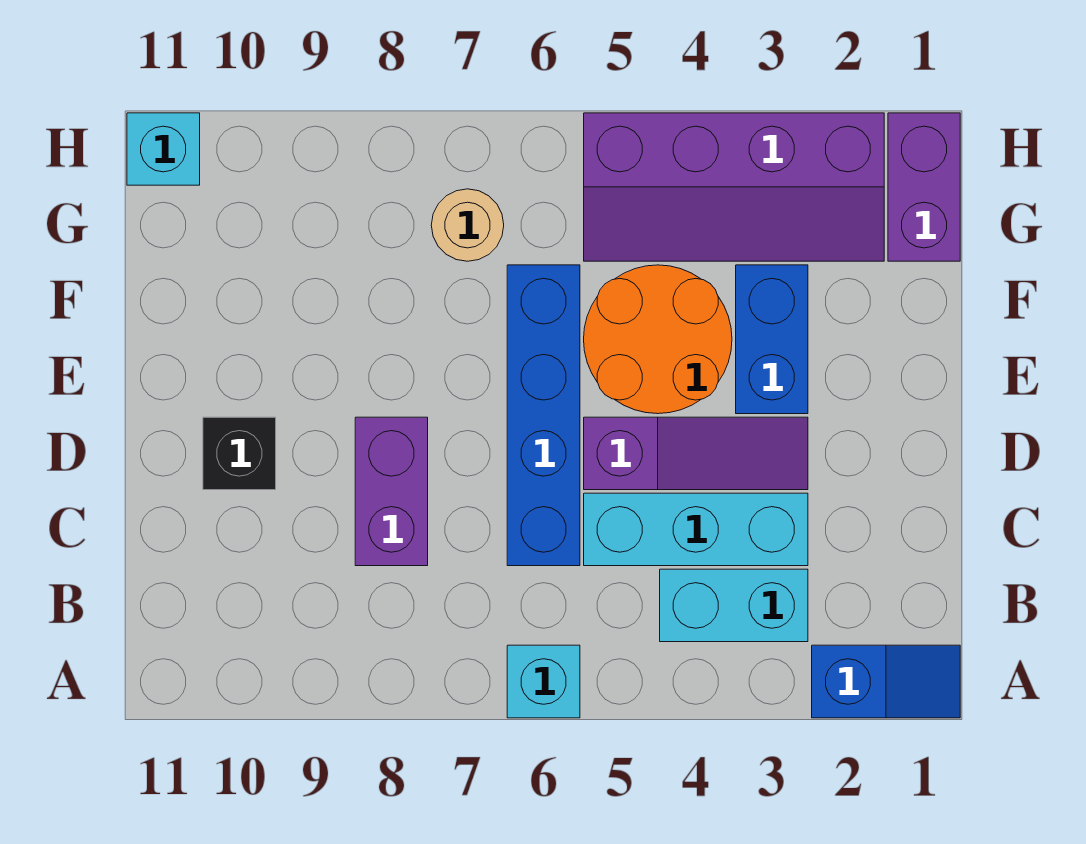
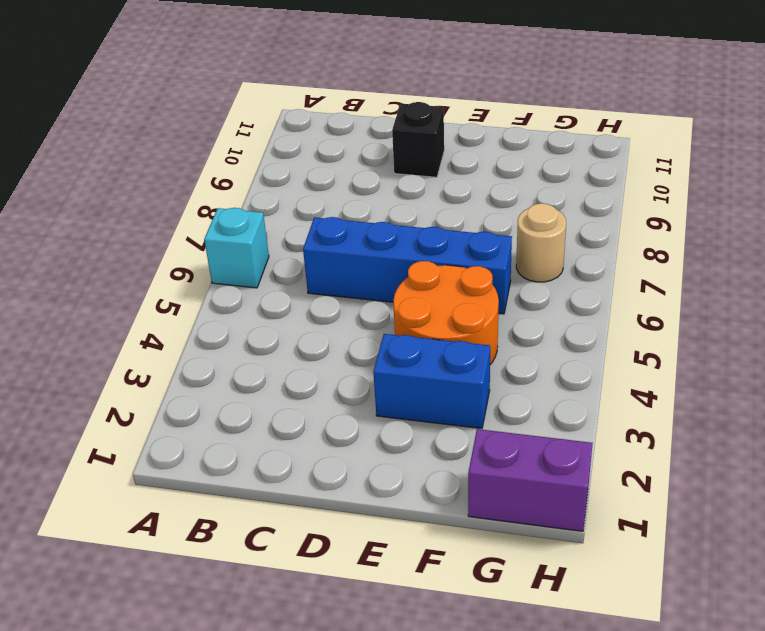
none -> blue slope A1:A2 level 1 top 2
none -> cyan brick B3:B4 level 1
none -> cyan brick C3:C5 level 1

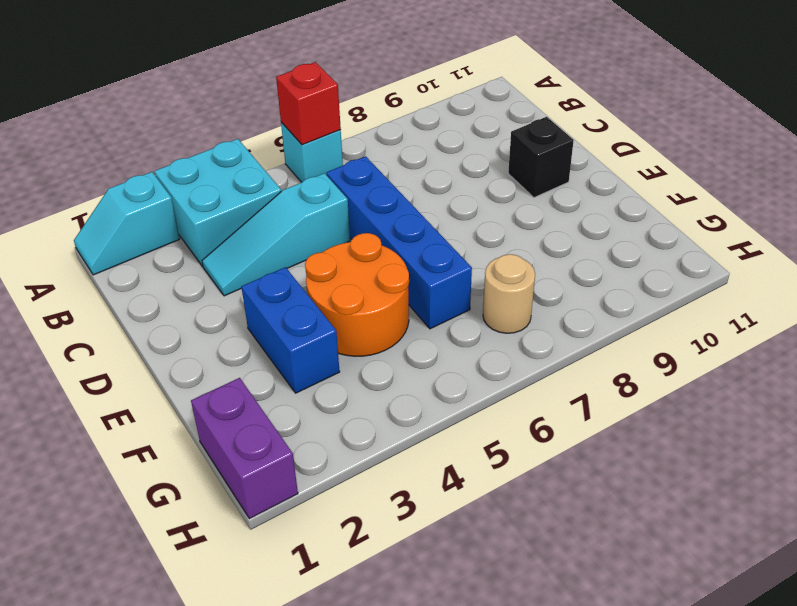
cyan slope A1:A2 level 1 top 2 -> blue slope A1:A2 level 1 top 2
cyan brick A3:B4 level 1 -> cyan brick B3:B4 level 1
red brick A6 level 2 -> none
cyan slope C3:C5 level 1 top 5 -> cyan brick C3:C5 level 1
none -> purple brick C8:D8 level 1
none -> purple slope D3:D5 level 1 top 5
none -> purple slope G2:H5 level 1 top H

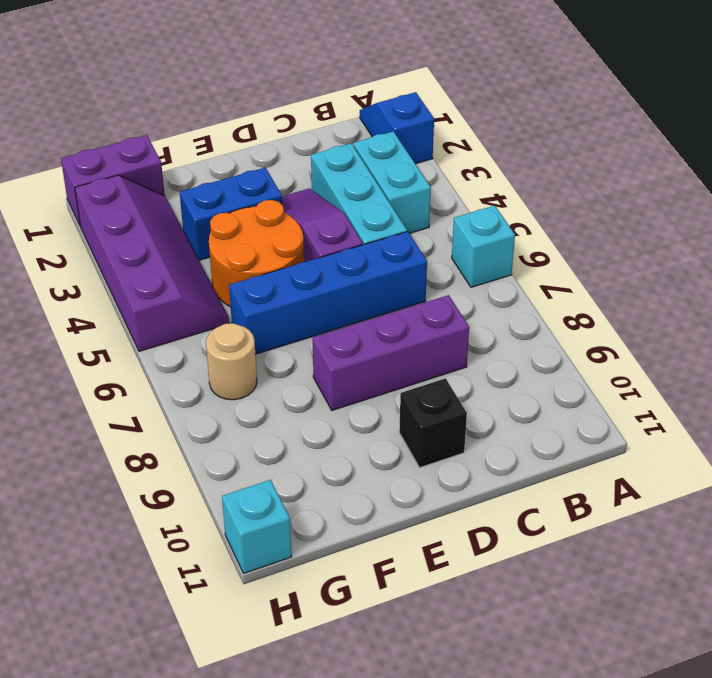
purple brick C8:E8 level 1 -> purple brick C8:D8 level 1

